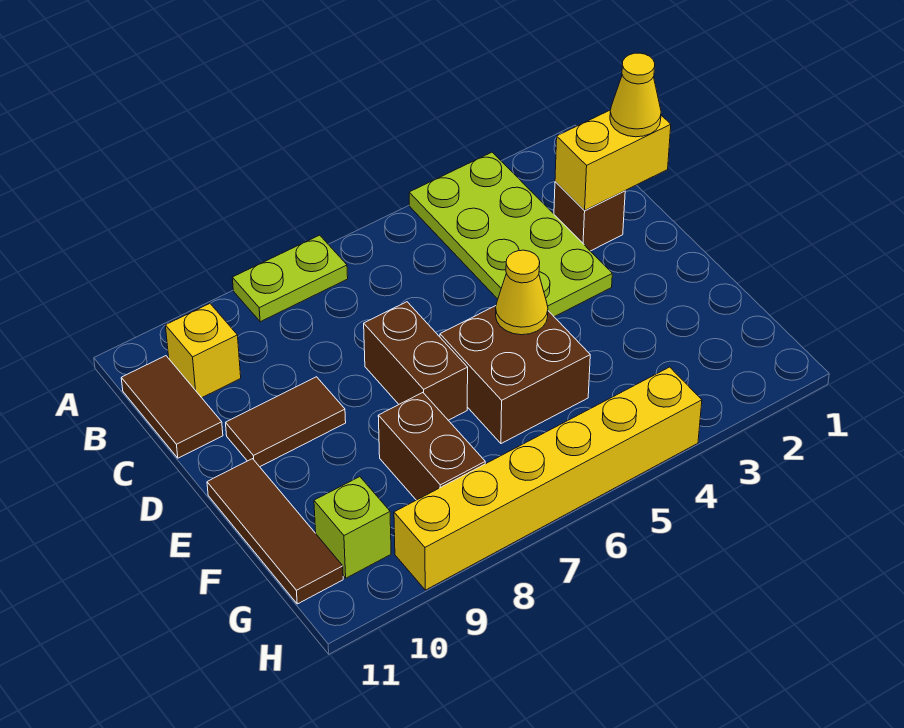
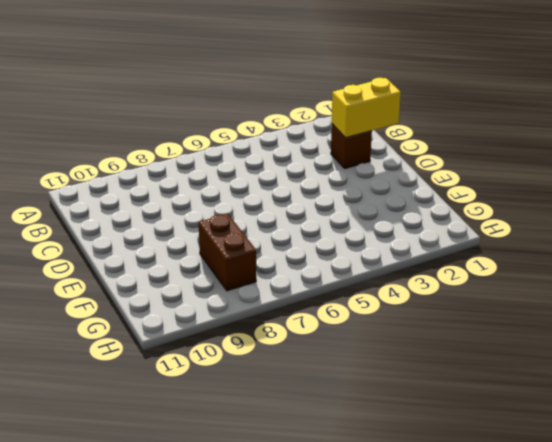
none -> lime plate A3:D4 level 1
none -> lime plate A7:A8 level 1
none -> yellow brick B10 level 1

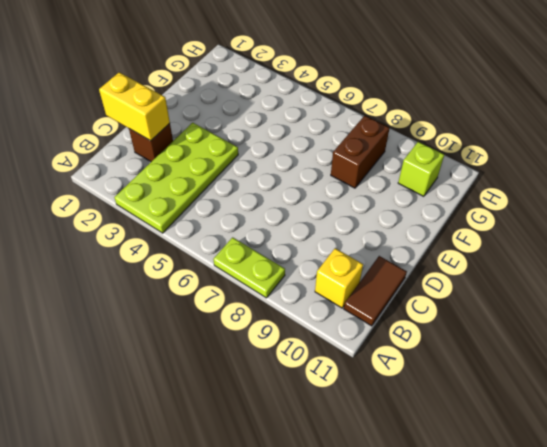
none -> brown brick D7:E7 level 1
none -> brown tile D9:D10 level 1
none -> brown brick E5:F6 level 1

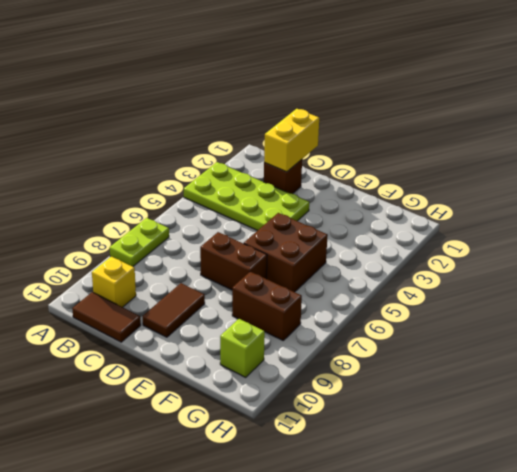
none -> brown tile E11:G11 level 1
none -> yellow brick H4:H9 level 1
none -> yellow cone E5 level 2

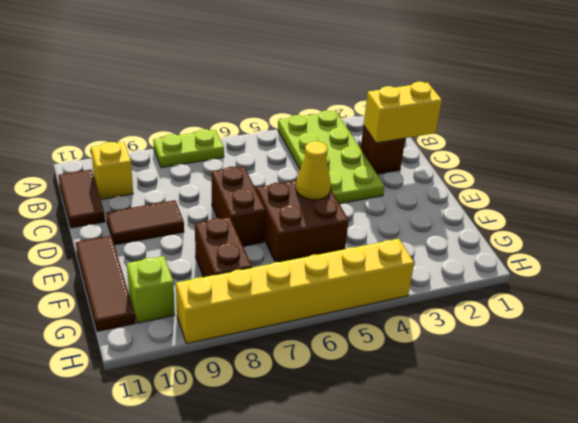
none -> yellow cone C1 level 3

